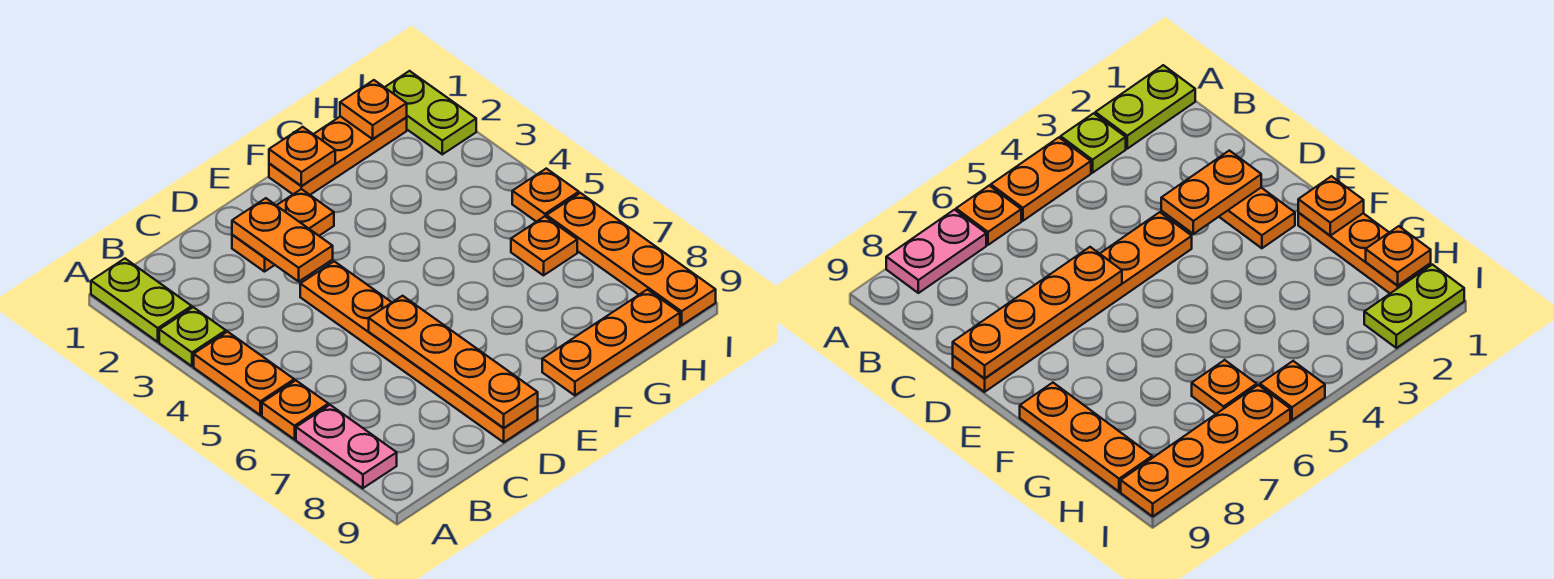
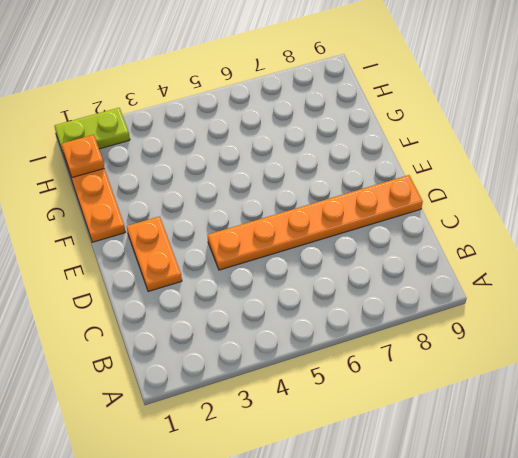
none -> lime plate A1:A2 level 1
none -> lime plate A3 level 1
none -> orange plate A4:A5 level 1

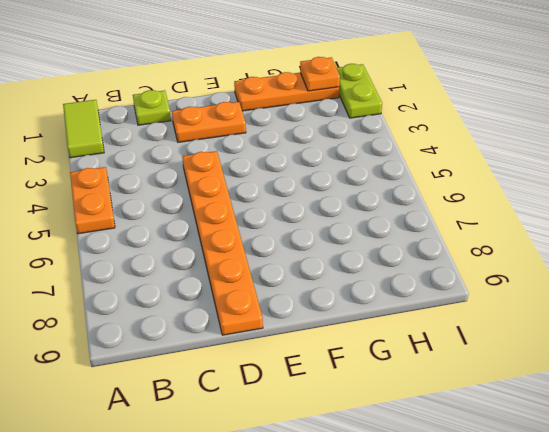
lime tile A1:A2 level 1 -> lime plate A1:A2 level 1
lime plate C1 level 1 -> lime plate A3 level 1
none -> orange plate A6 level 1
none -> pink plate A7:A8 level 1
none -> orange plate F9:H9 level 1

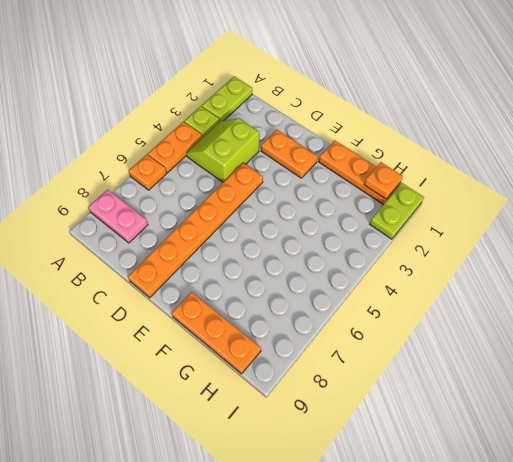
pink plate A8:B8 level 1 -> pink plate A7:A8 level 1
lime slope B3:C4 level 1 top C -> none
none -> orange plate H6 level 1
none -> orange plate I5 level 1
none -> orange plate I6:I9 level 1

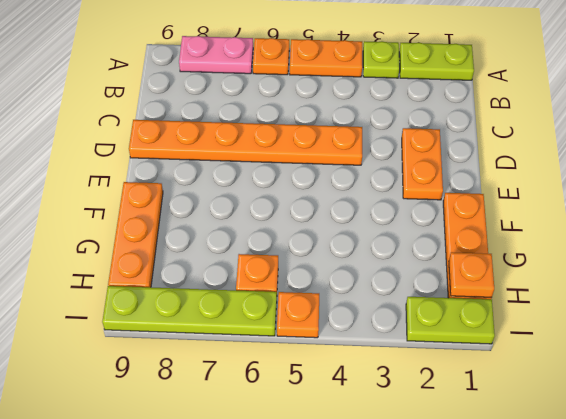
lime plate I6:I9 level 1 -> orange plate I6:I9 level 1
none -> orange plate D2:D3 level 2
none -> orange plate D6:D9 level 2
none -> orange plate F1 level 2

